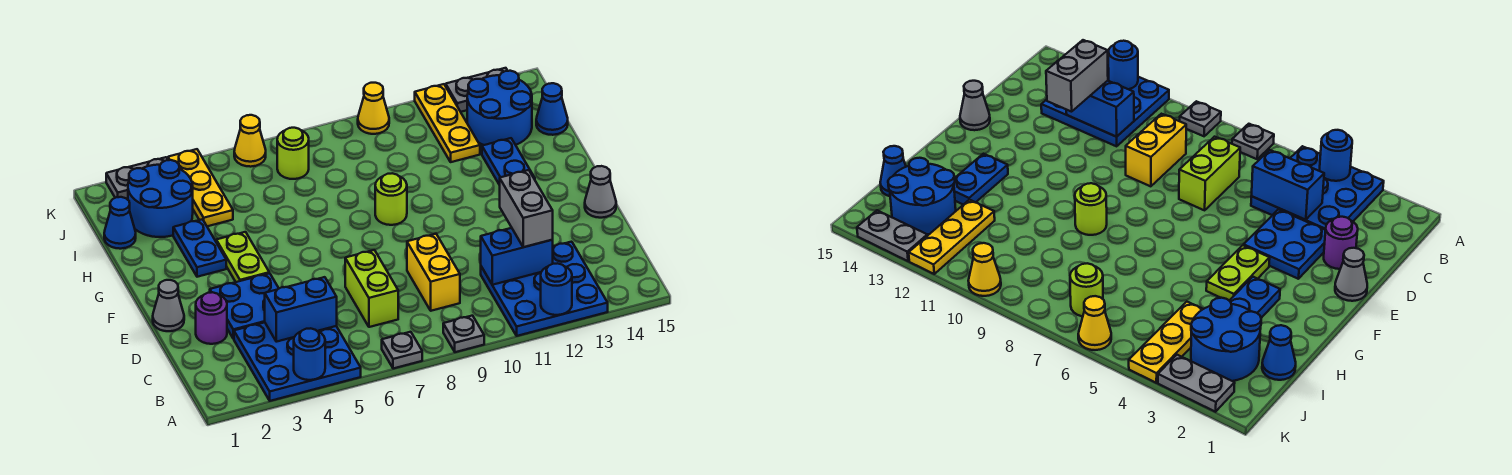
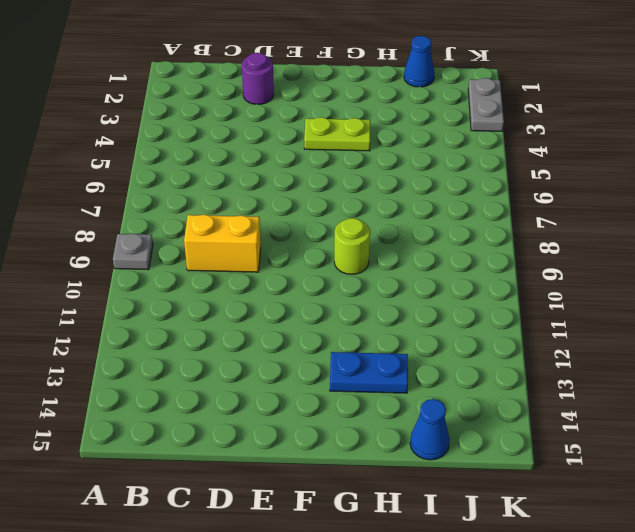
none -> blue plate A3:C5 level 1
none -> grey plate A7 level 1
none -> blue plate A11:C13 level 1
none -> lime brick C7:D7 level 1

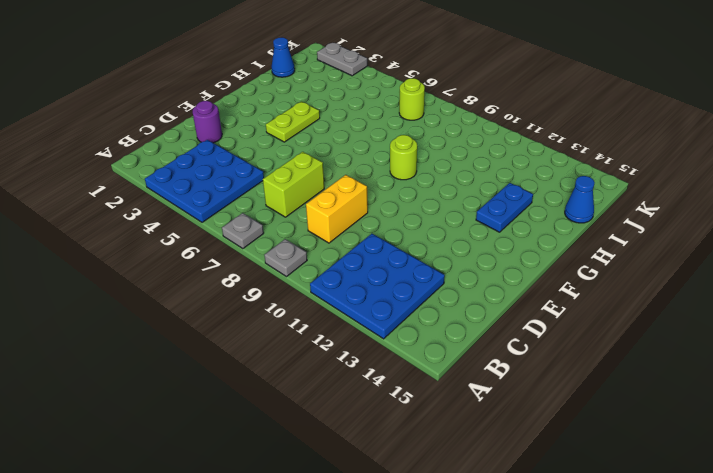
none -> blue plate D3:E4 level 1
none -> grey cone E1 level 1
none -> grey cone E15 level 1
none -> blue plate G3:H3 level 1

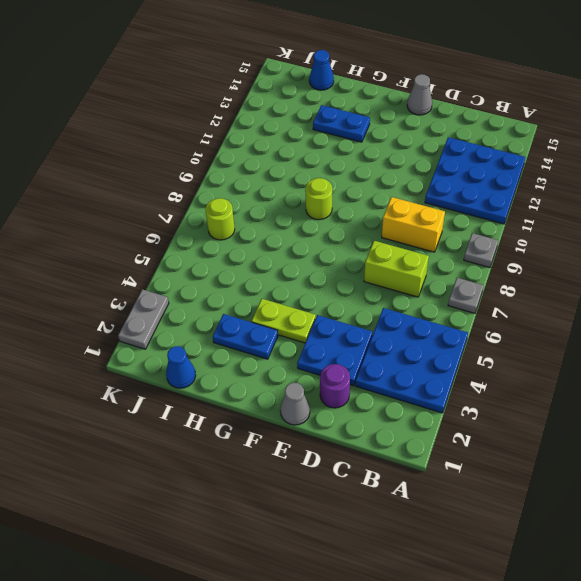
none -> blue round brick I2:J3 level 1
none -> yellow plate I4:K4 level 1
none -> yellow plate I12:K12 level 1
none -> blue round brick I13:J14 level 1

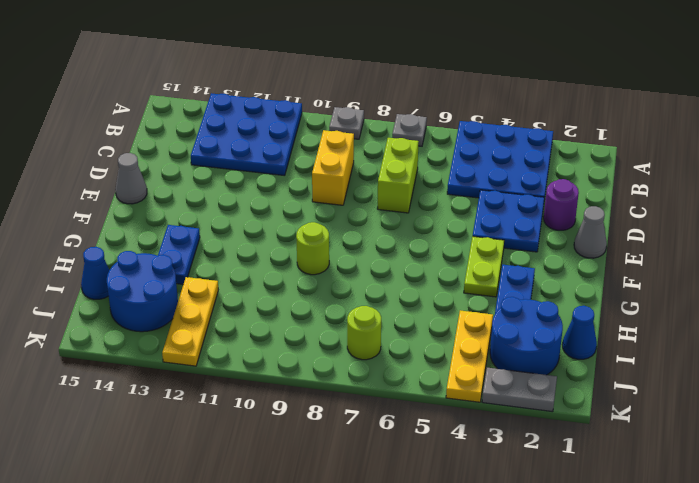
none -> yellow cone K6 level 1
none -> yellow cone K10 level 1
none -> grey plate K13:K14 level 1
none -> blue round brick A4 level 2

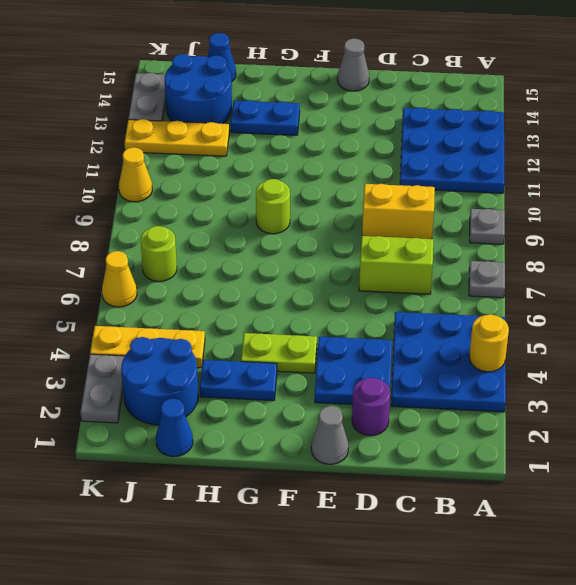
yellow round brick A4 level 2 -> blue round brick A4 level 2
none -> blue round brick A12 level 2
none -> blue brick C4:C5 level 2
none -> blue brick C11:C12 level 2
none -> grey brick C12:D12 level 3

